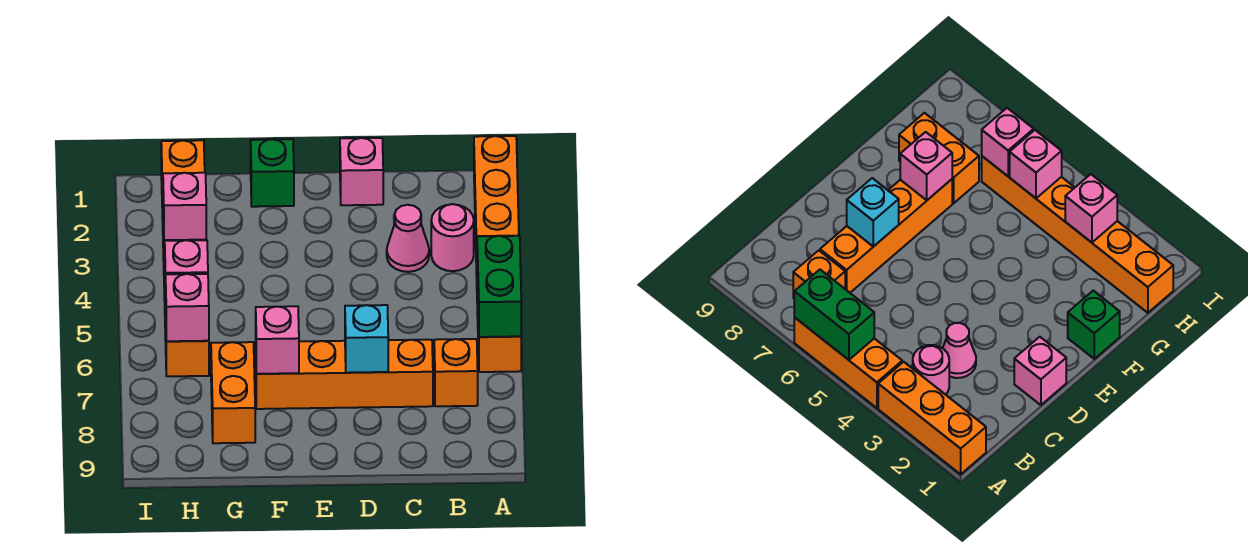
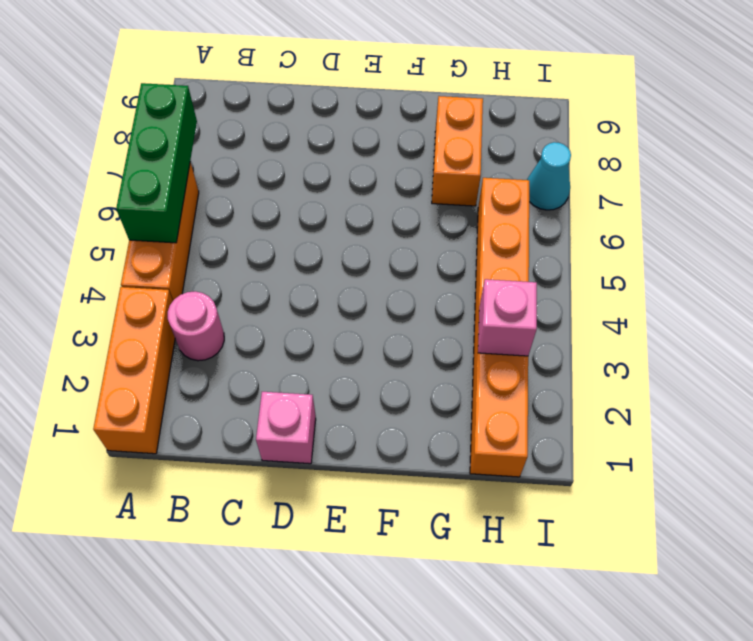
green brick A5:A7 level 2 -> green brick A5:A6 level 2
cyan cone I7 level 1 -> none
none -> orange brick B7 level 1
none -> pink cone C3 level 1
none -> orange brick C7:F7 level 1

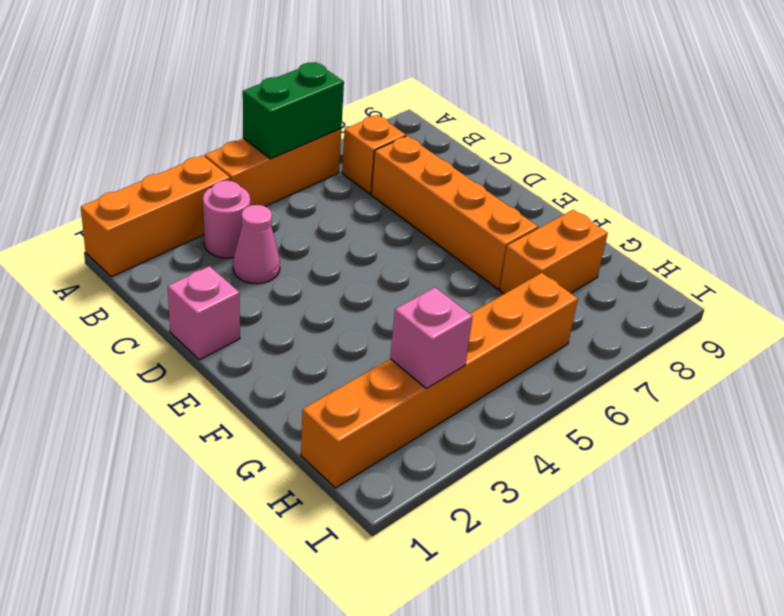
none -> green brick F1 level 1
none -> cyan brick D7 level 2
none -> pink brick F7 level 2

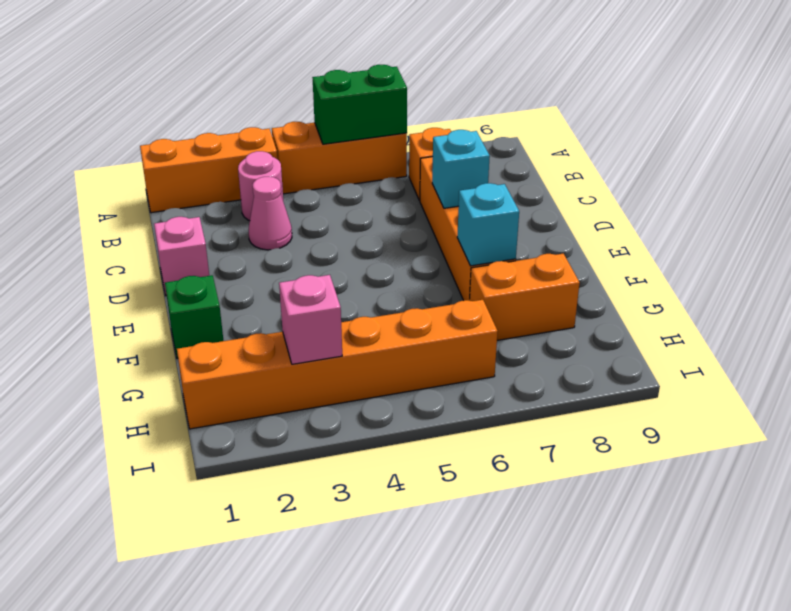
cyan brick F7 level 2 -> pink brick F7 level 2
none -> pink brick H5 level 2
none -> pink brick H6 level 2

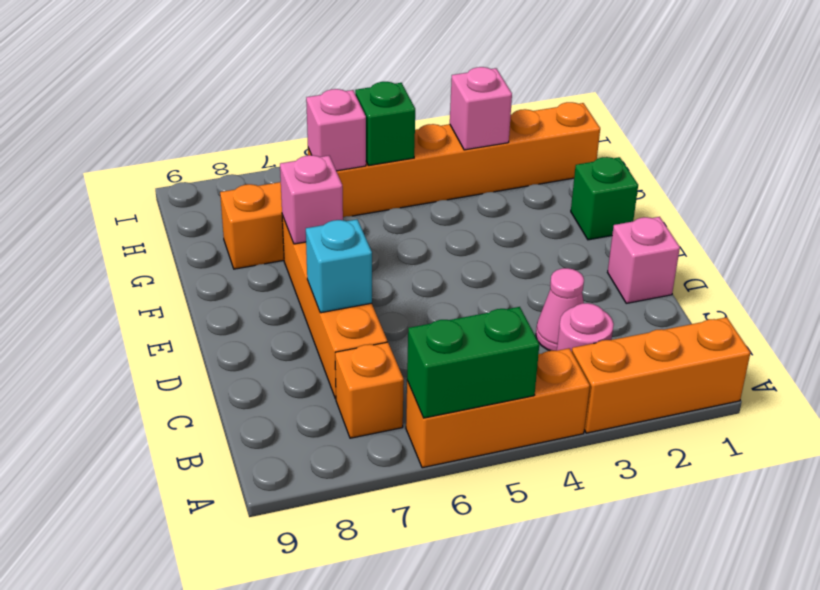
green brick H5 level 2 -> pink brick H5 level 2

